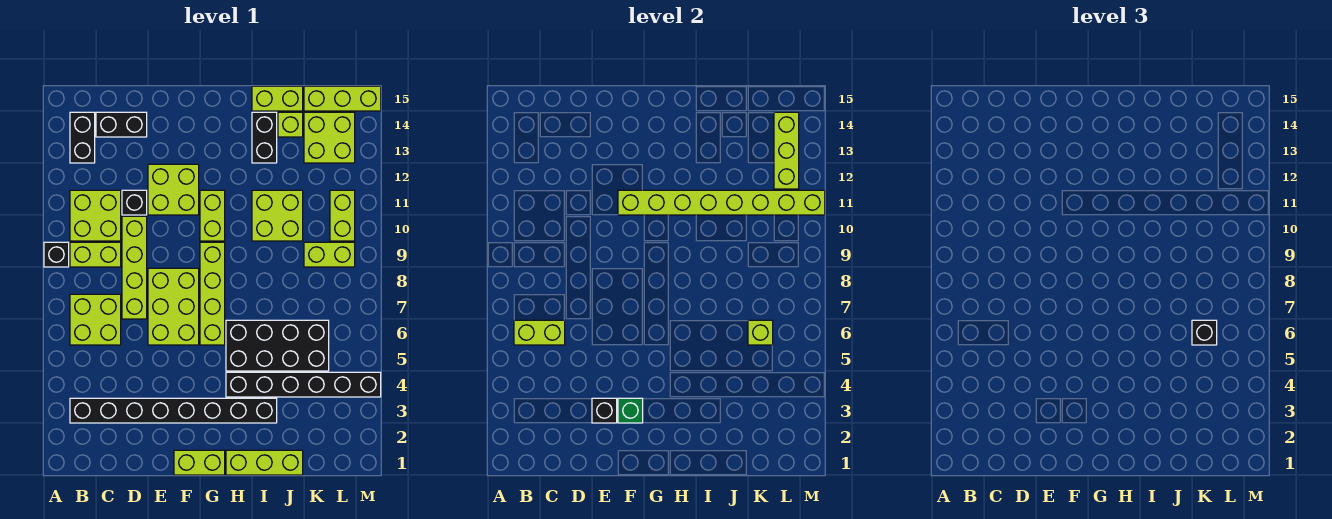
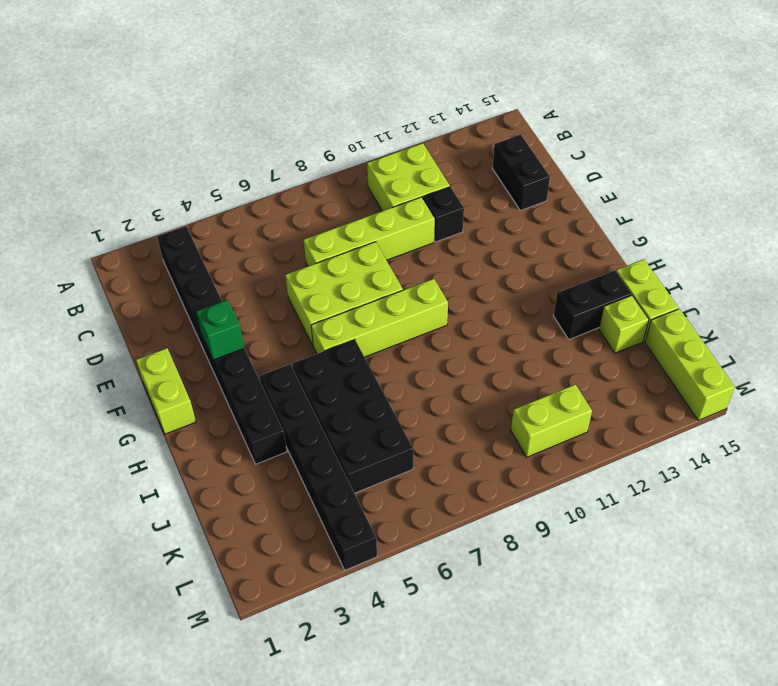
none -> black brick A9 level 1
none -> lime brick B6:C7 level 1
none -> lime brick B9:C9 level 1
none -> black brick B13:B14 level 1

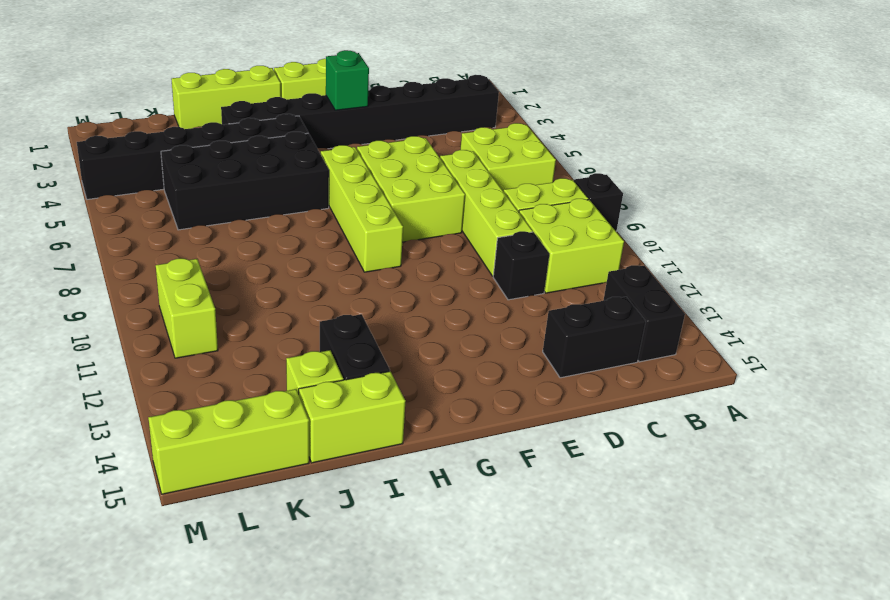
none -> lime brick E11:F12 level 1
none -> lime brick G10:G11 level 1
none -> lime brick I10:J11 level 1
none -> lime brick K9:L9 level 1

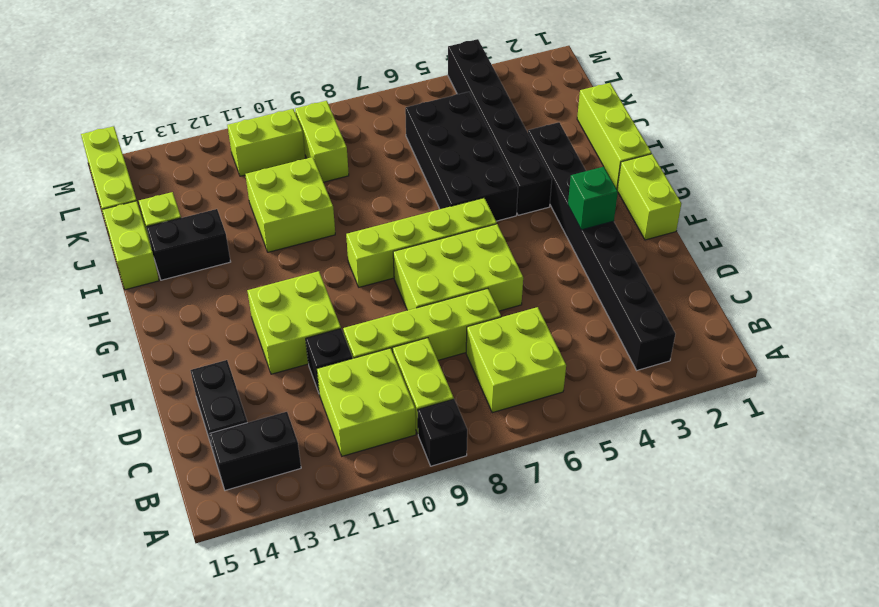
none -> lime brick G10:G11 level 1
none -> lime brick K13:L14 level 1
none -> lime brick B6:C6 level 2
none -> black brick E3 level 2

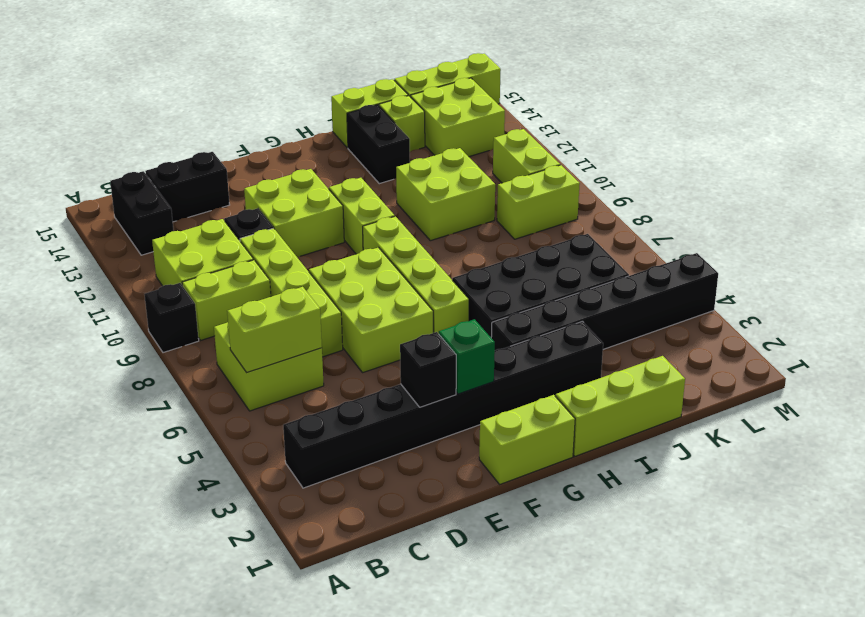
none -> lime brick F11:M11 level 2
none -> lime brick K6 level 2
none -> lime brick L12:L14 level 2
none -> black brick K6 level 3

